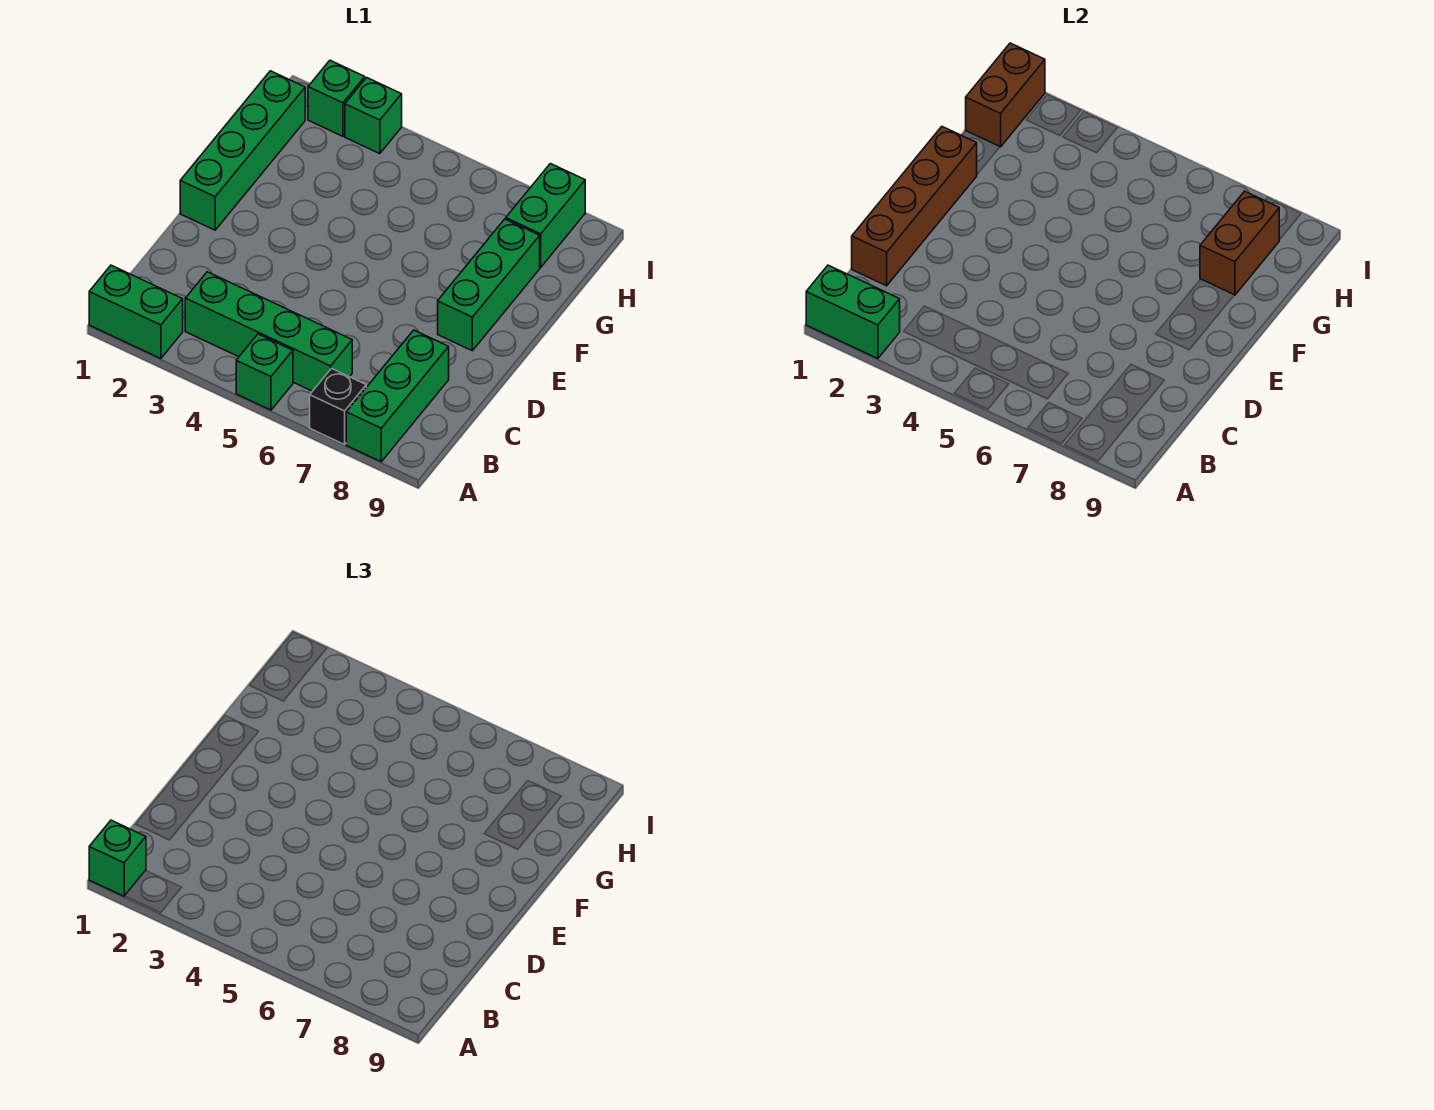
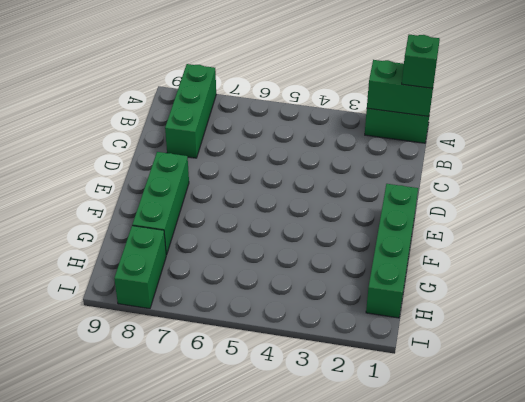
none -> green brick A5 level 1
none -> black brick A7 level 1
none -> green brick B3:B6 level 1

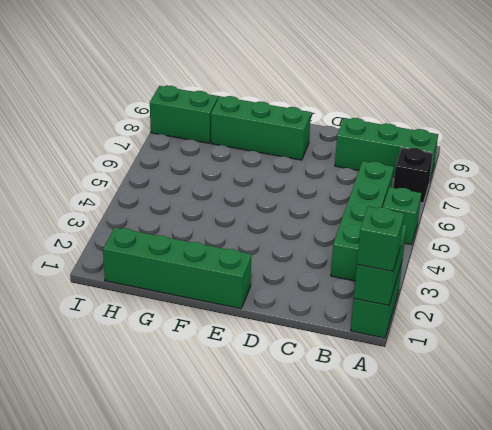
none -> green brick I2 level 1
none -> green brick I3 level 1
none -> brown brick C1:F1 level 2

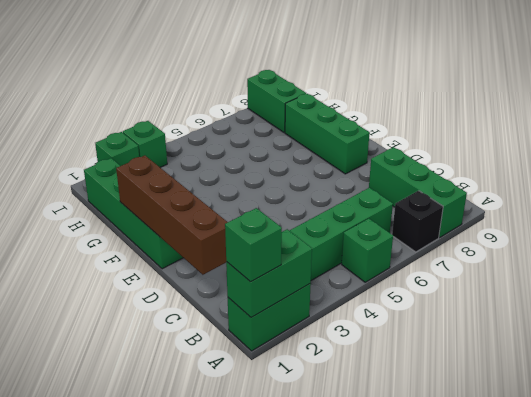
none -> brown brick G8:H8 level 2
none -> brown brick H1:I1 level 2

